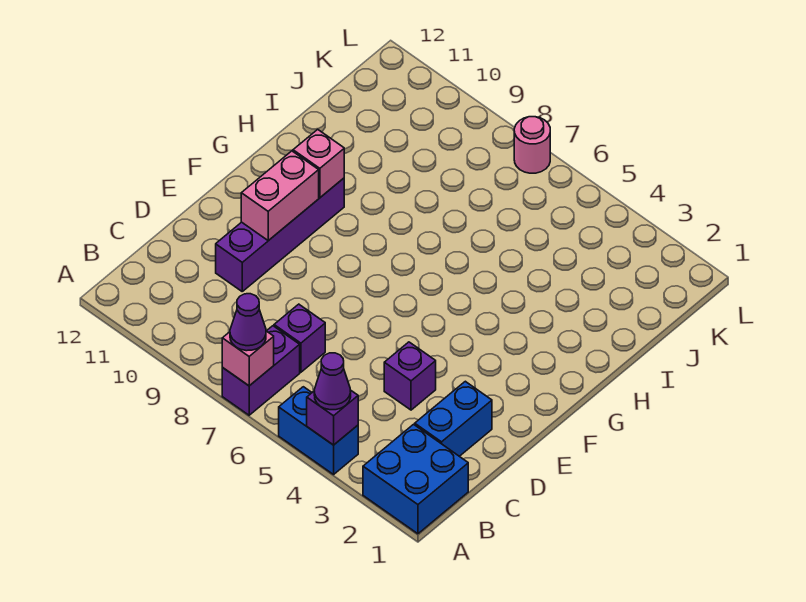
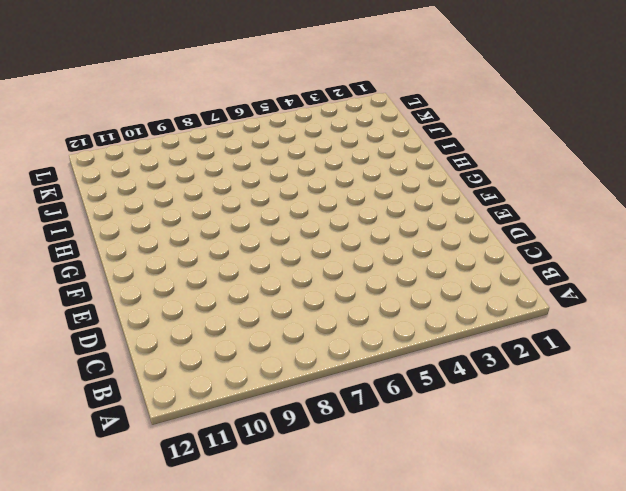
none -> blue brick A1:B2 level 1
none -> blue brick A4:A5 level 1
none -> purple brick A7:B7 level 1

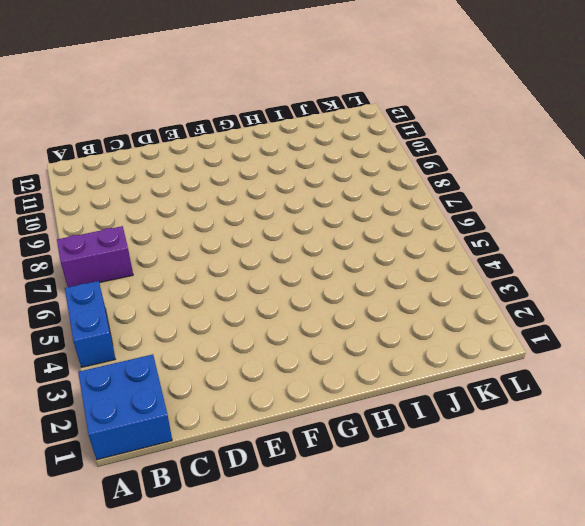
none -> blue brick C2:D2 level 1
none -> purple brick C7 level 1
none -> purple brick D4 level 1

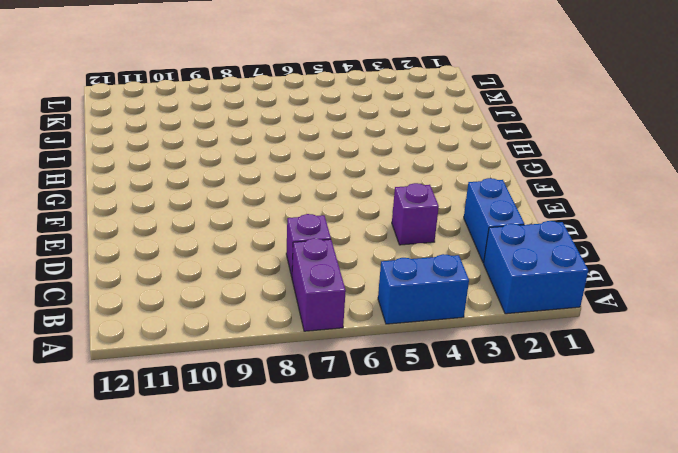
none -> purple brick D10:G10 level 1
none -> pink round brick L7 level 1
none -> purple brick A4 level 2

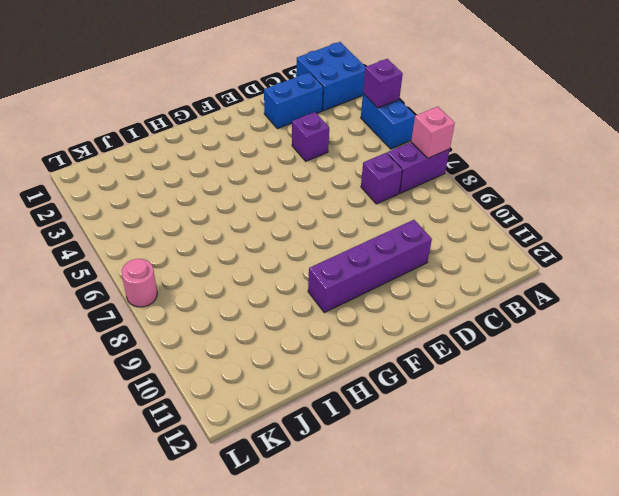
none -> pink brick E10:F10 level 2
none -> pink brick G10 level 2
none -> purple cone A4 level 3

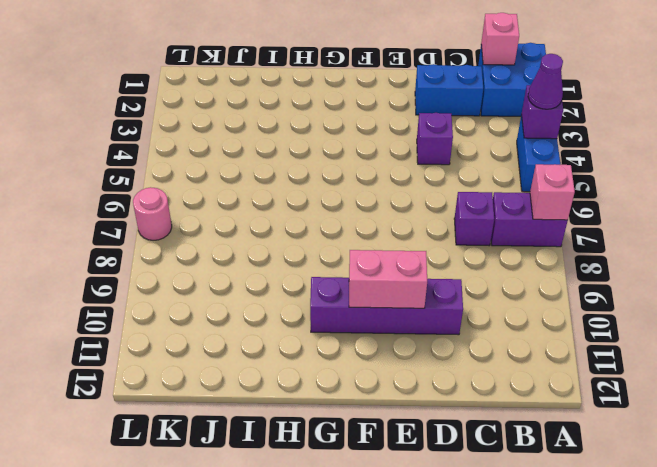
pink brick B1 level 2 -> pink brick G10 level 2
none -> purple cone A7 level 3

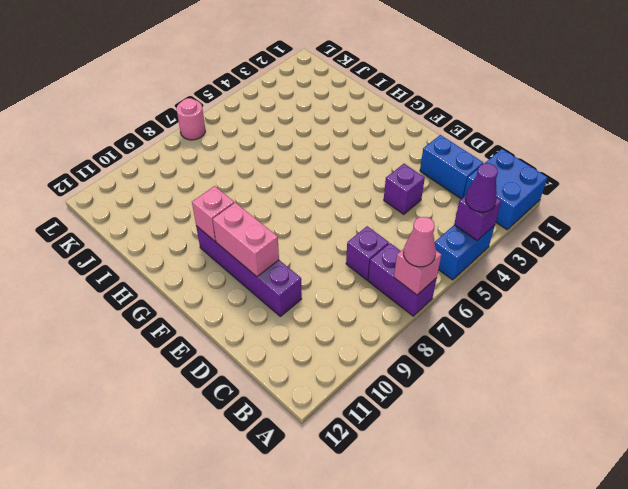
pink cone A7 level 3 -> purple cone A7 level 3

